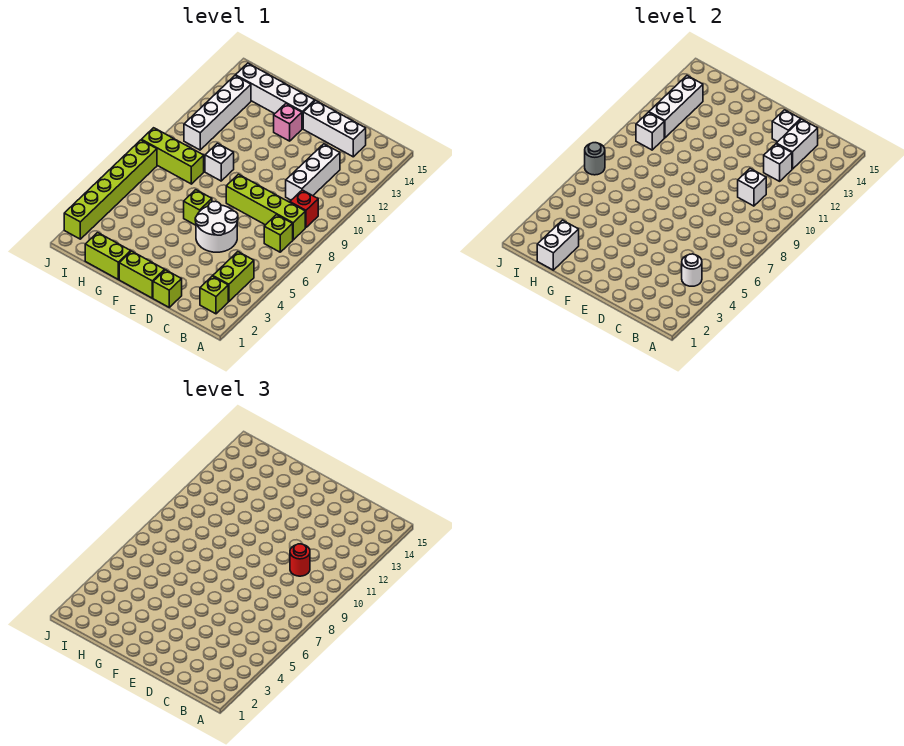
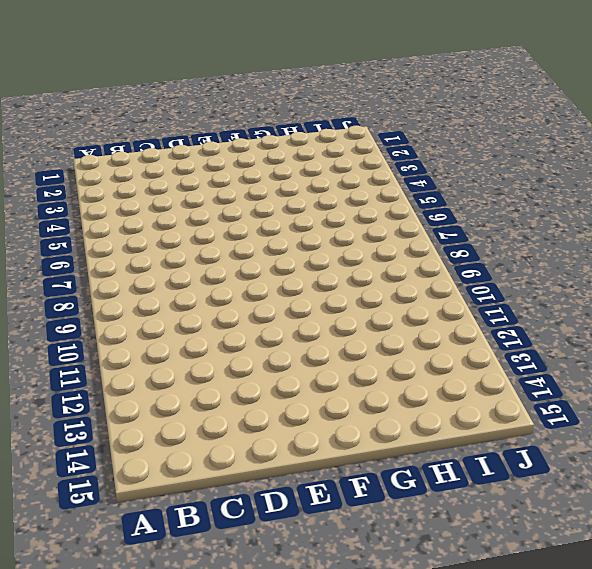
none -> lime brick B2 level 1
none -> lime brick B3:B4 level 1
none -> lime brick B7 level 1

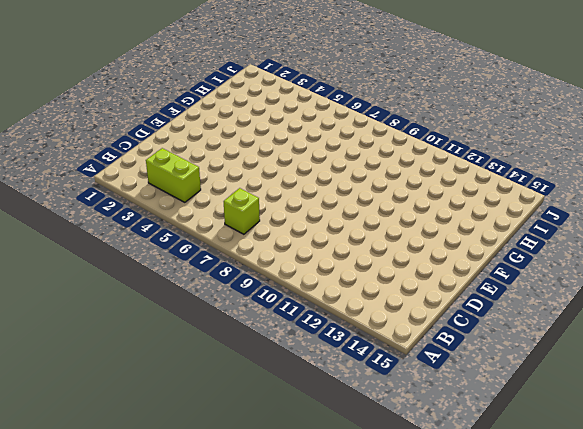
none -> lime brick B2 level 1
none -> lime brick B8:E8 level 1
none -> red brick B9 level 1

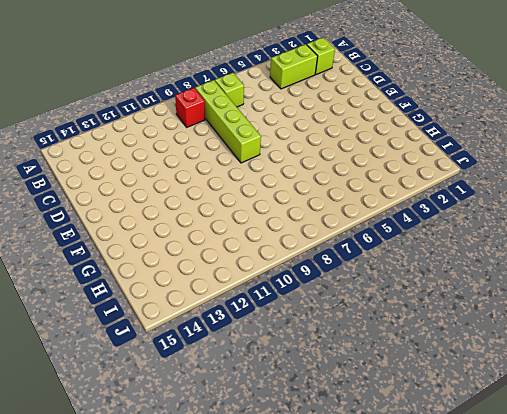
none -> white brick C10:C12 level 1
none -> white brick C14:E14 level 1
none -> lime brick D1 level 1

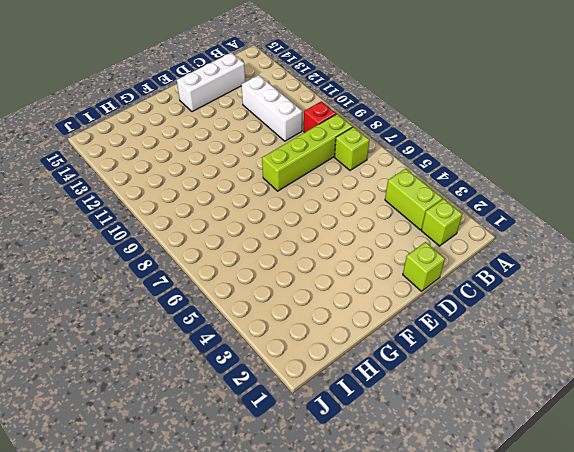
none -> white round brick D5:E6 level 1
none -> lime brick E1:F1 level 1
none -> lime brick F6 level 1

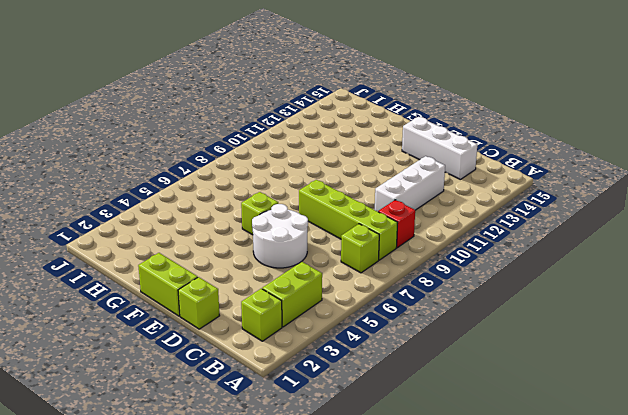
none -> pink brick F13 level 1
none -> white brick F14:I14 level 1
none -> lime brick G1:H1 level 1

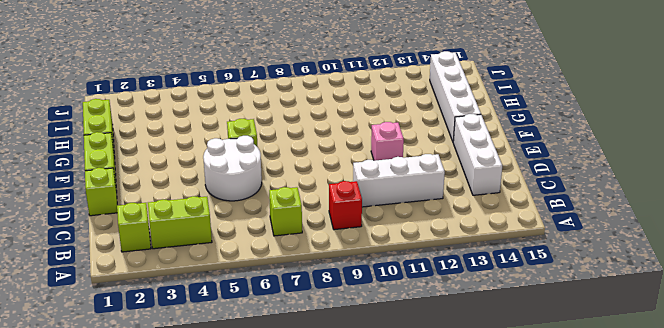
pink brick E11 level 1 -> pink brick F13 level 1
none -> lime brick B8:E8 level 1
none -> white brick G9 level 1
none -> lime brick H8:J8 level 1

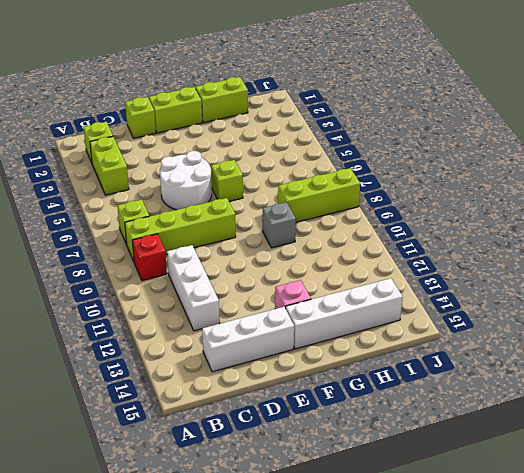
grey brick G9 level 1 -> white brick G9 level 1
none -> white brick I10:I13 level 1
none -> lime brick J2:J7 level 1
none -> white round brick B4 level 2

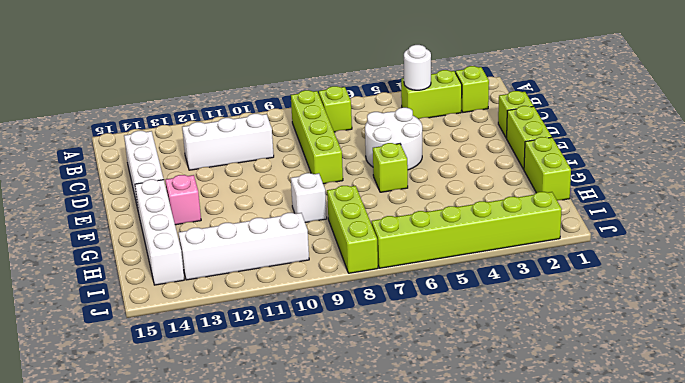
none -> red brick B9 level 1
none -> white brick C10 level 2
none -> white brick C12 level 2

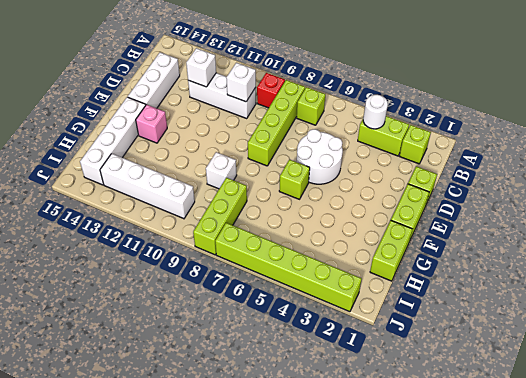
none -> white brick C13:C14 level 2
none -> white brick D14 level 2
none -> white brick H1:H2 level 2

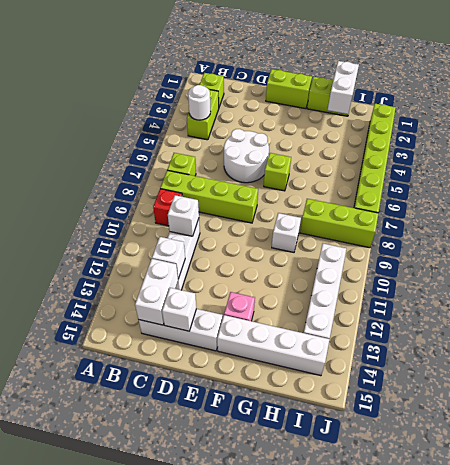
none -> lime brick D1 level 1
none -> white brick I10 level 2
none -> white brick I11:I13 level 2

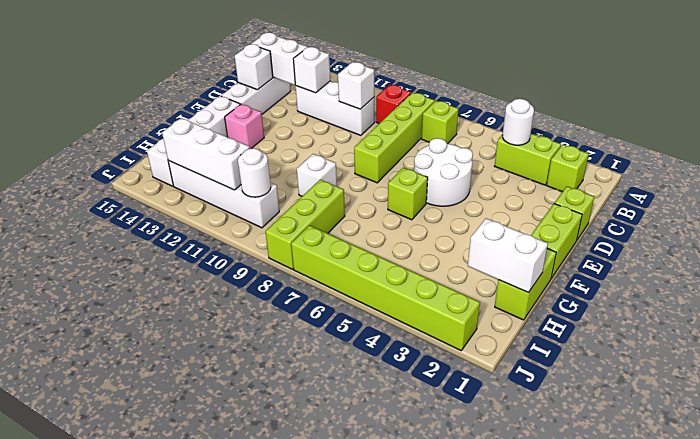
white round brick I10 level 2 -> white brick I10 level 2
none -> grey round brick J7 level 2
none -> red round brick C10 level 3

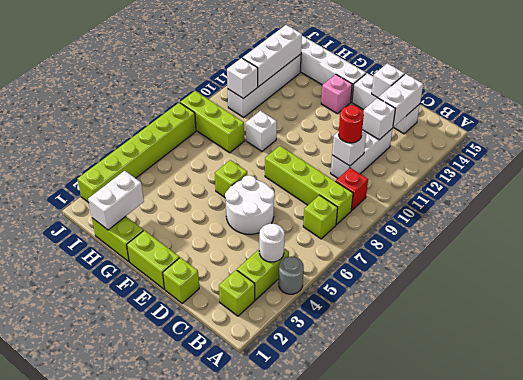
grey round brick A4 level 1 -> grey round brick J7 level 2

